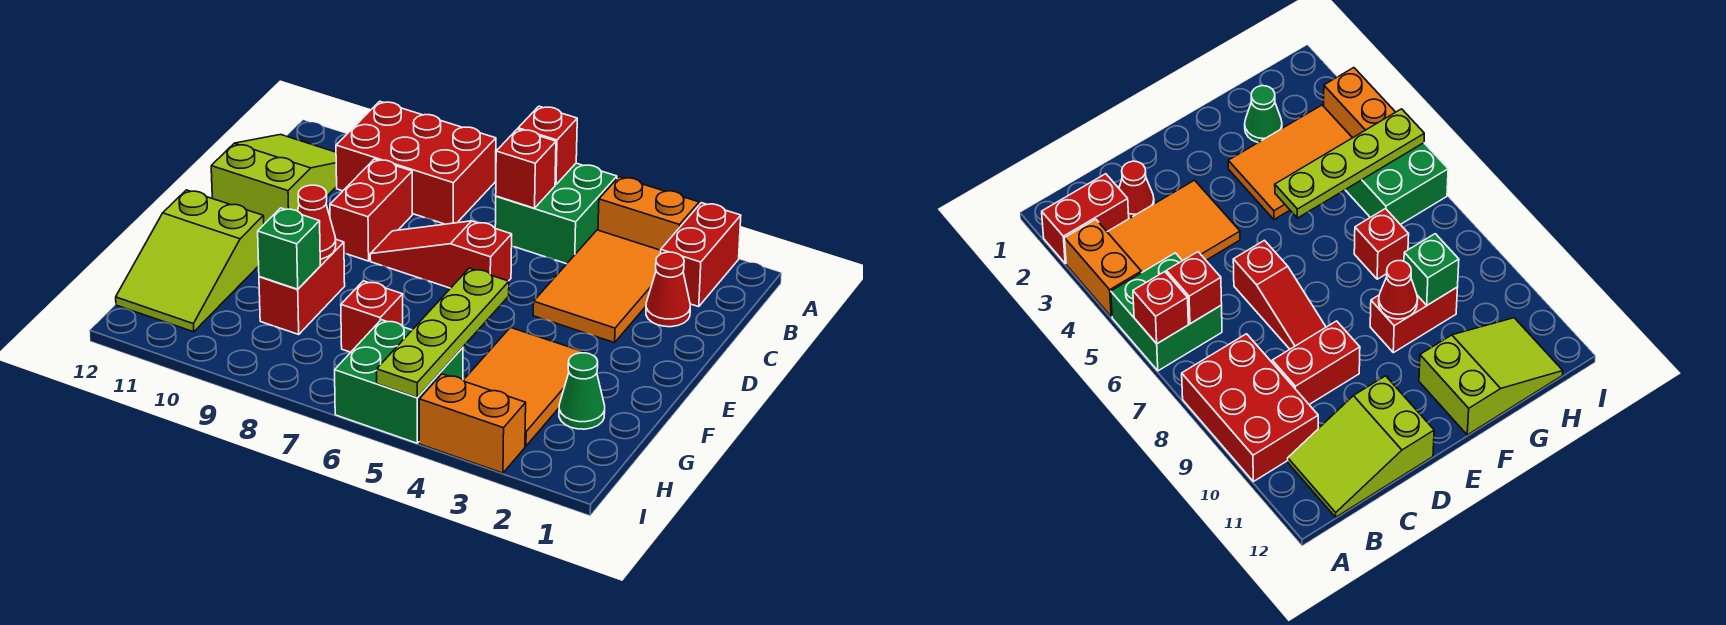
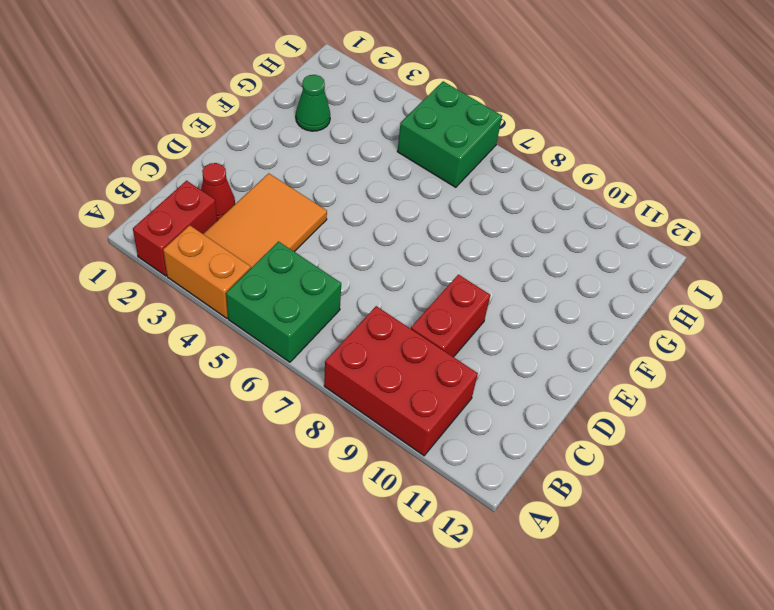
none -> lime slope B11:D12 level 1 top D
none -> red slope D6:D8 level 1 top 6
none -> orange tile F3:H4 level 1

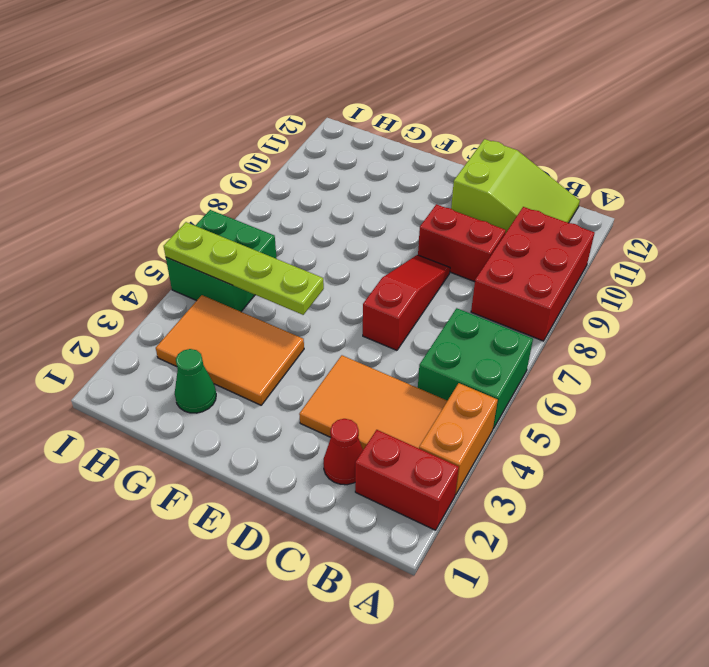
none -> red brick F9:G9 level 1
none -> lime slope F11:H12 level 1 top F
none -> red brick G7 level 1

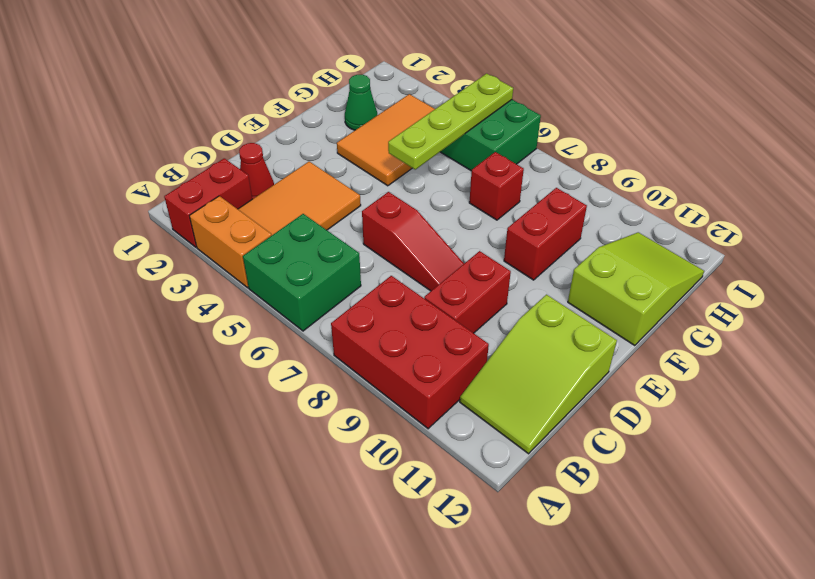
none -> orange brick I3:I4 level 1
none -> red brick A6 level 2
none -> red brick B6 level 2

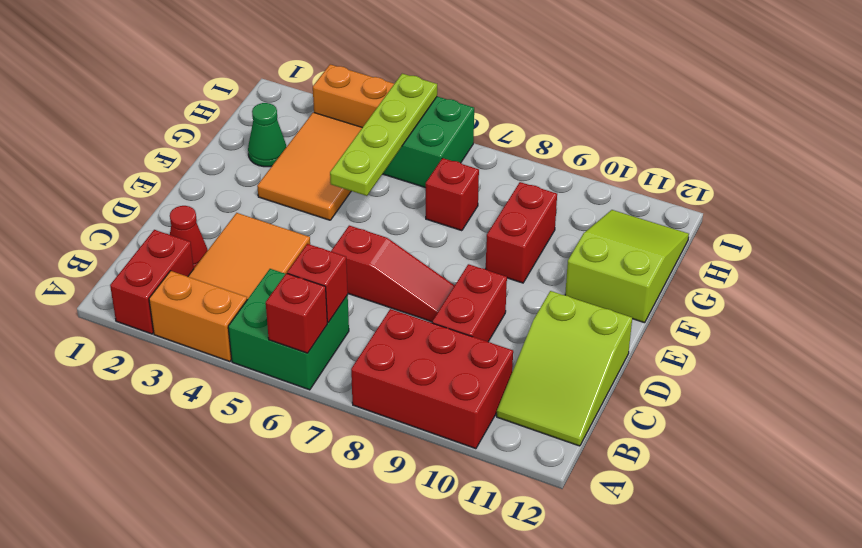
none -> red cone F9 level 2
none -> green brick G9 level 2

